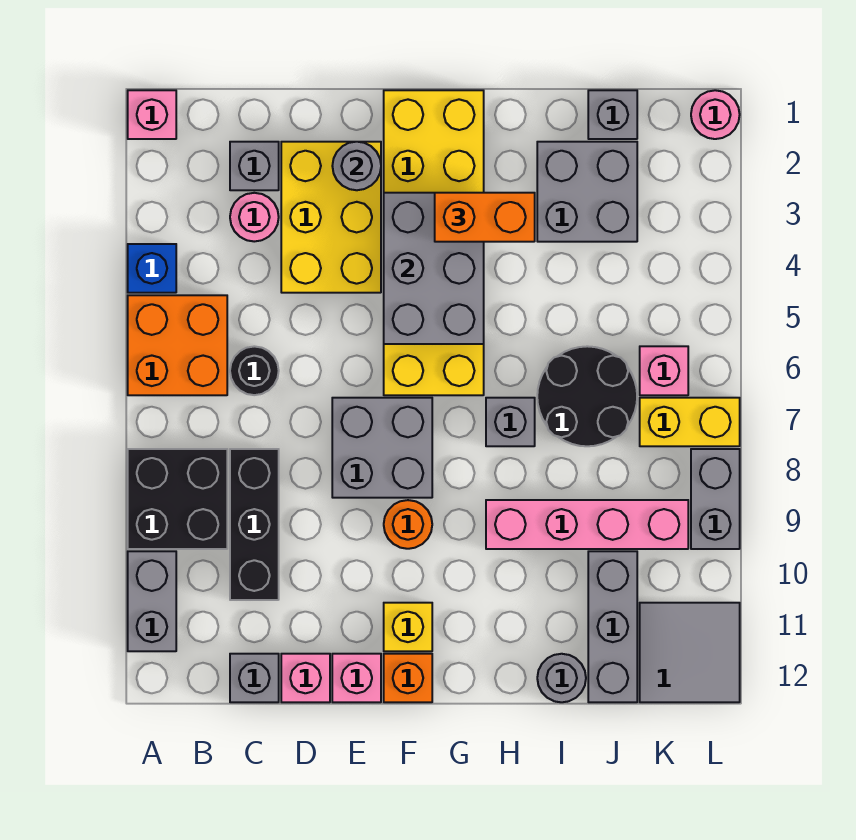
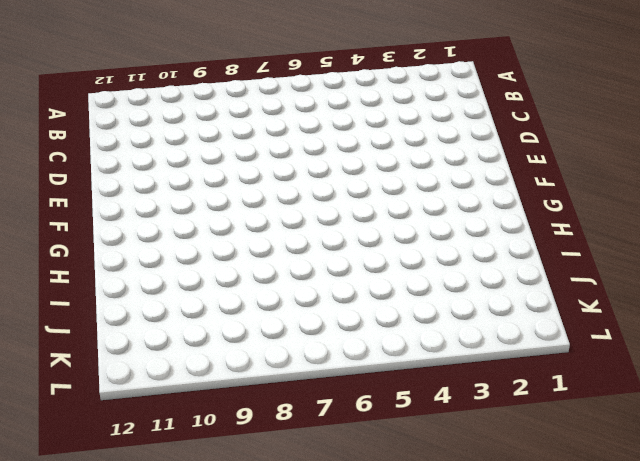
none -> pink brick A1 level 1
none -> blue brick A4 level 1
none -> orange brick A5:B6 level 1
none -> black brick A8:B9 level 1

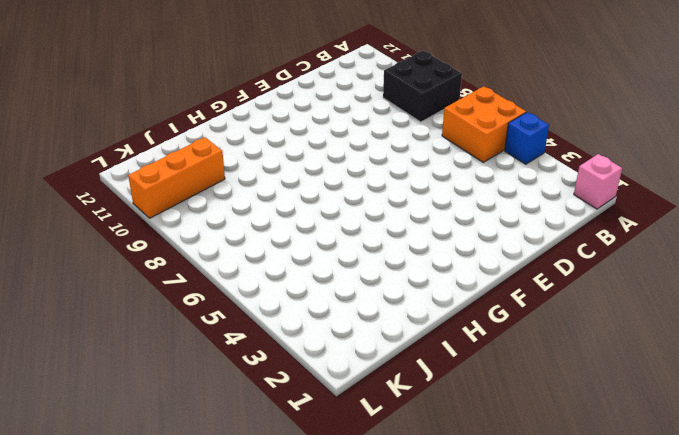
orange brick J10:L10 level 1 -> grey brick J10:J12 level 1
none -> grey brick A10:A11 level 1
none -> grey brick C2 level 1
none -> pink round brick C3 level 1
none -> black round brick C6 level 1

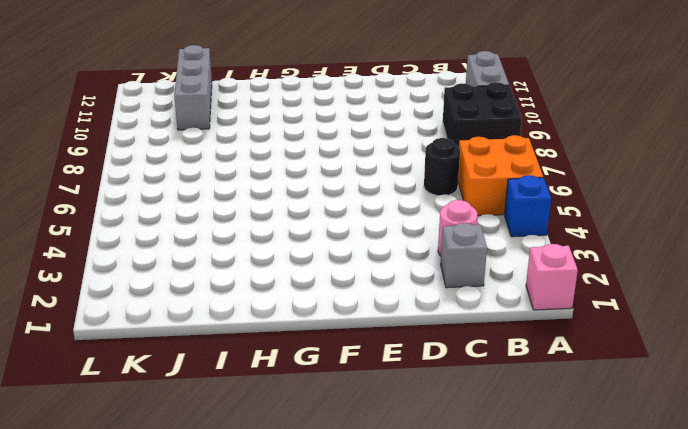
none -> black brick C8:C10 level 1
none -> grey brick C12 level 1
none -> yellow brick D2:E4 level 1
none -> pink brick D12 level 1

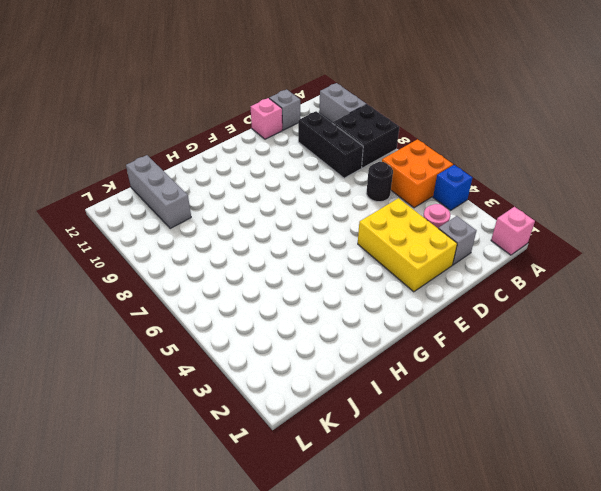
none -> grey brick E7:F8 level 1
none -> pink brick E12 level 1
none -> yellow brick F1:G6 level 1
none -> orange round brick F9 level 1

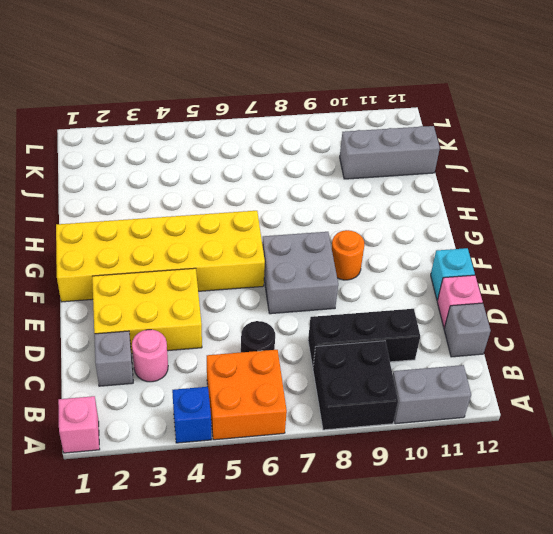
cyan brick E12 level 1 -> pink brick E12 level 1
none -> yellow brick F11 level 1
none -> orange brick F12 level 1
none -> grey brick H7 level 1
none -> pink brick H9:K9 level 1

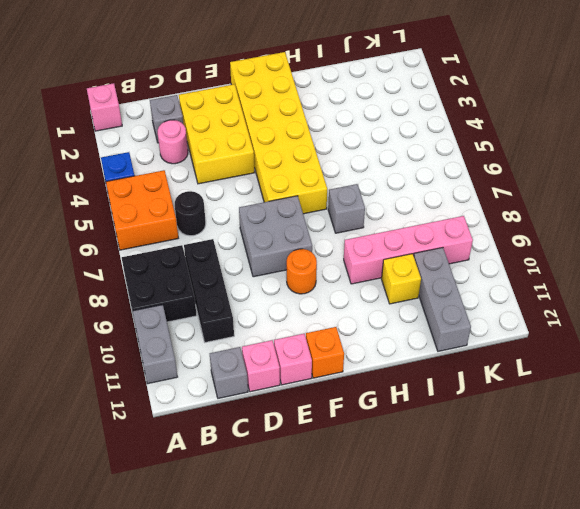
yellow brick I10 level 1 -> yellow brick F11 level 1
none -> grey brick I2:J3 level 1
none -> black round brick I6:J7 level 1
none -> grey round brick I12 level 1
none -> grey brick J1 level 1

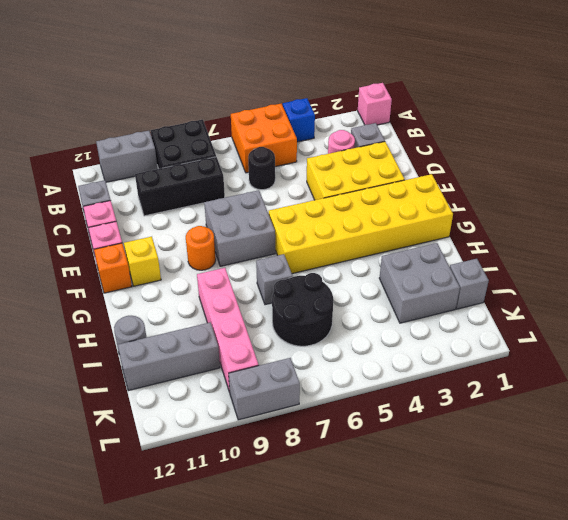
none -> pink brick K6 level 1
none -> yellow brick K7:L7 level 1
none -> grey tile K11:L12 level 1
none -> pink round brick L1 level 1

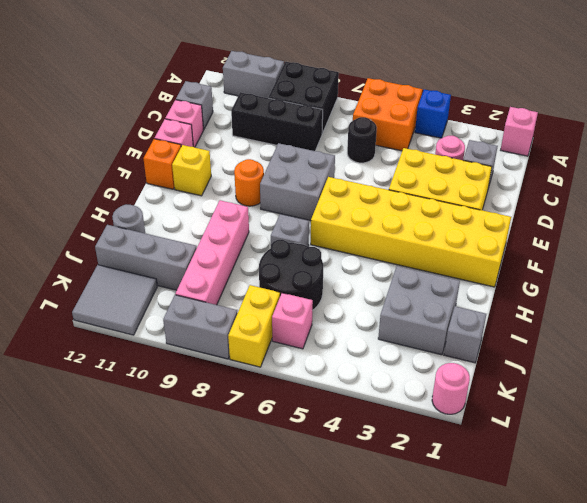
none -> grey round brick E2 level 2
none -> grey brick F3:G5 level 2
none -> orange brick G3:H3 level 3

